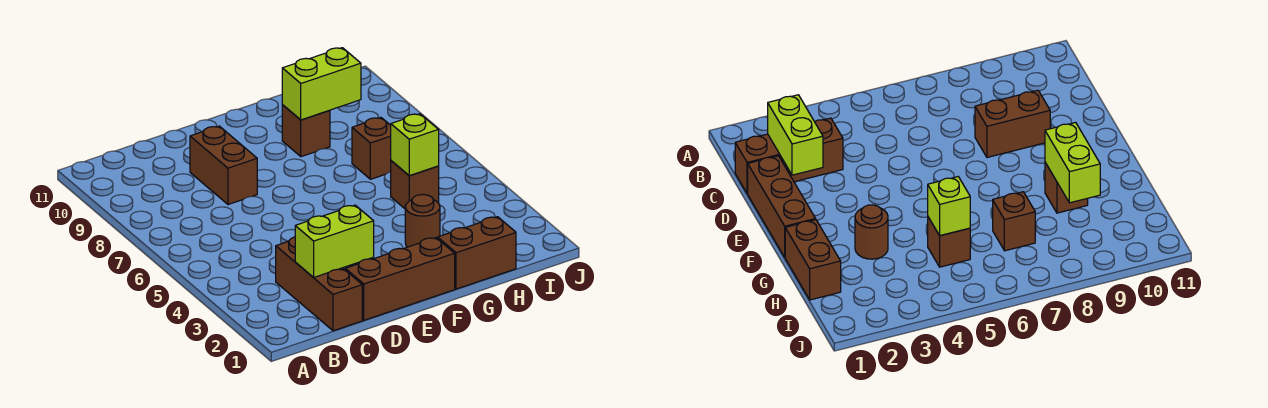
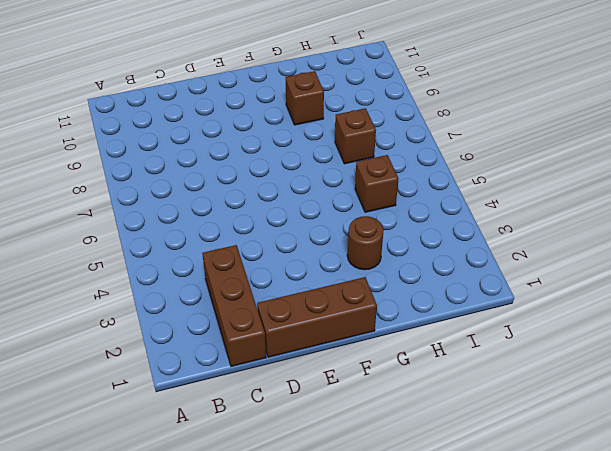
none -> brown brick D8:D9 level 1
none -> brown brick G1:H1 level 1

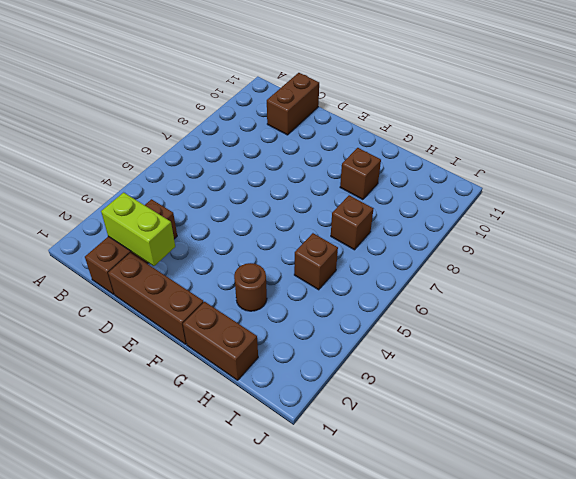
brown brick C10:C11 level 1 -> brown brick D8:D9 level 1
none -> lime brick G9:H9 level 2
none -> lime brick H5 level 2

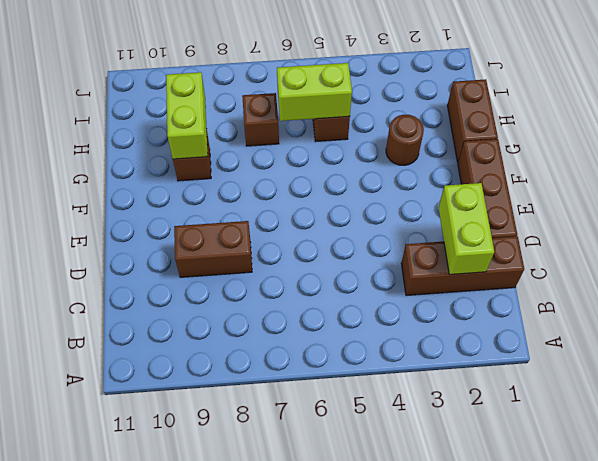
lime brick H5:H6 level 2 -> lime brick H5 level 2

